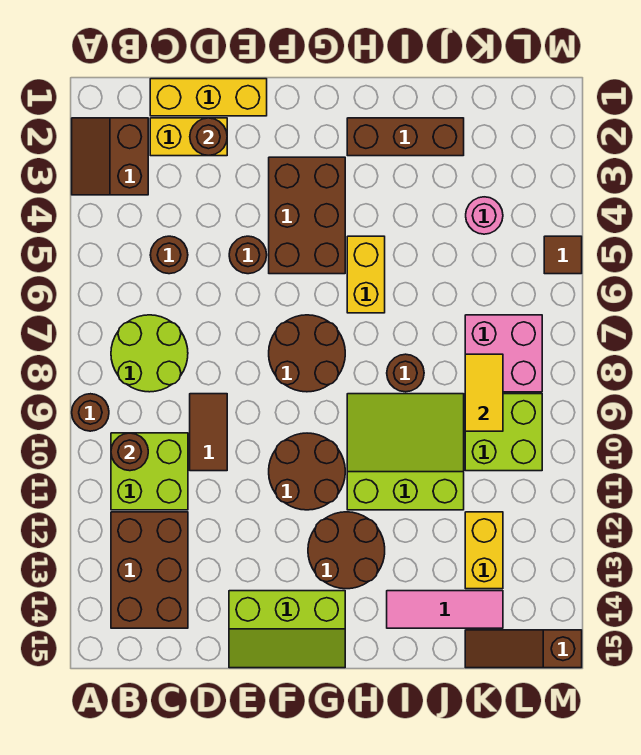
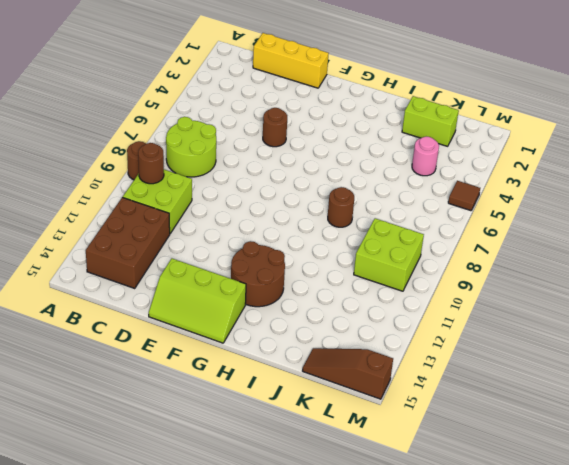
lime brick J2:K2 level 1 -> brown brick H2:J2 level 1
none -> brown slope A2:B3 level 1 top B
none -> yellow brick C2:D2 level 1
none -> brown round brick C5 level 1

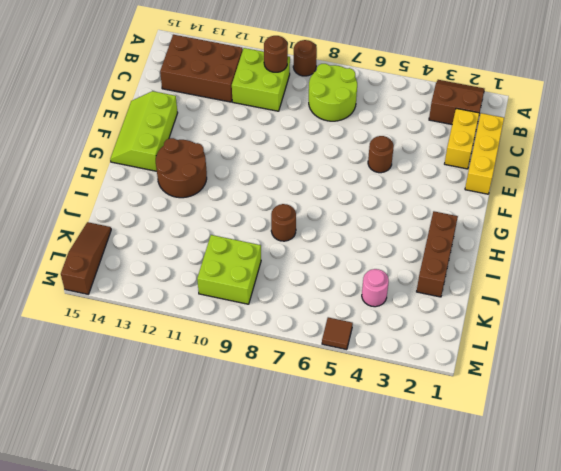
none -> brown round brick C5 level 1
none -> brown tile D9:D10 level 1
none -> brown brick F3:G5 level 1

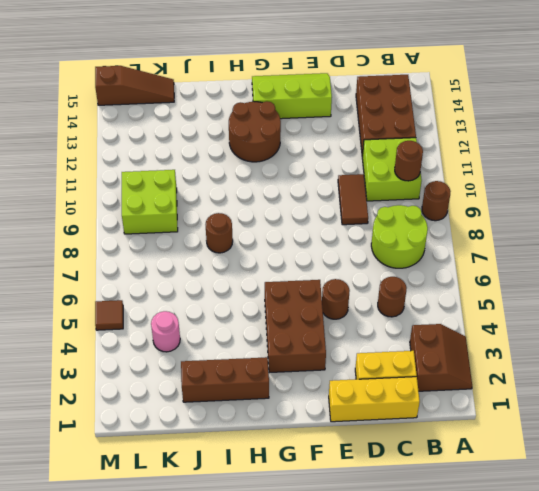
none -> brown round brick F7:G8 level 1
none -> brown round brick F10:G11 level 1
none -> yellow brick H5:H6 level 1

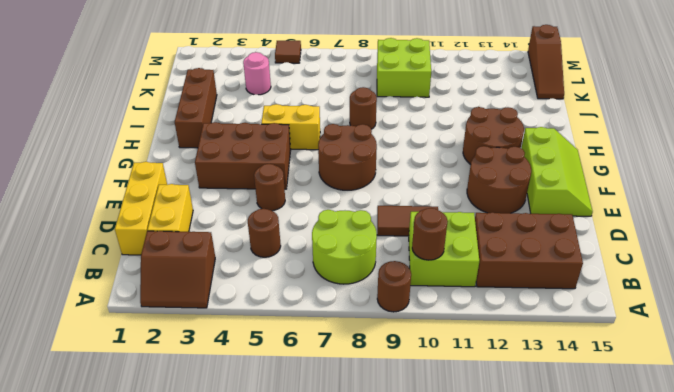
brown round brick E12:F13 level 1 -> brown round brick F10:G11 level 1
none -> lime slope H9:J11 level 1 top 11
none -> pink tile I14:K14 level 1
none -> pink brick K7:L8 level 1

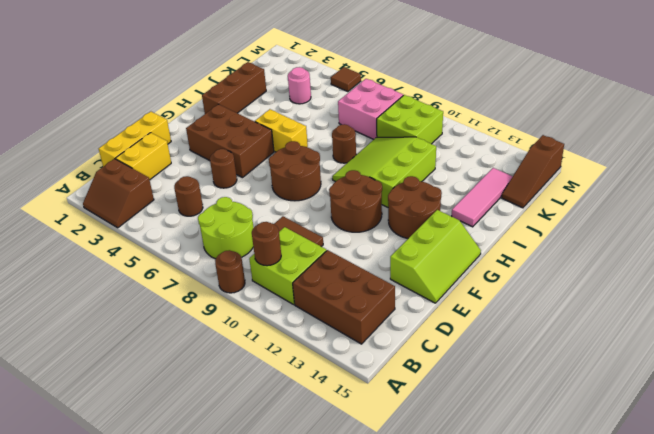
none -> yellow brick K12:K13 level 1
none -> brown round brick D2 level 2
none -> yellow tile K8:K9 level 2

